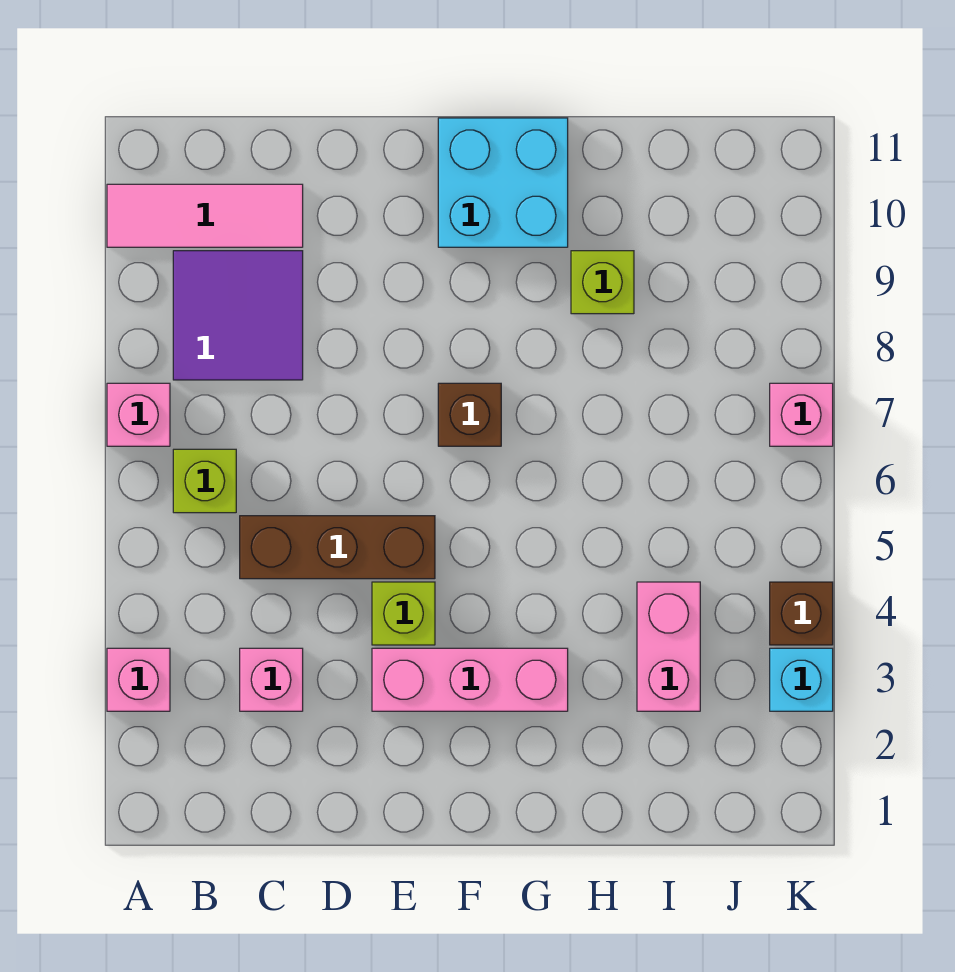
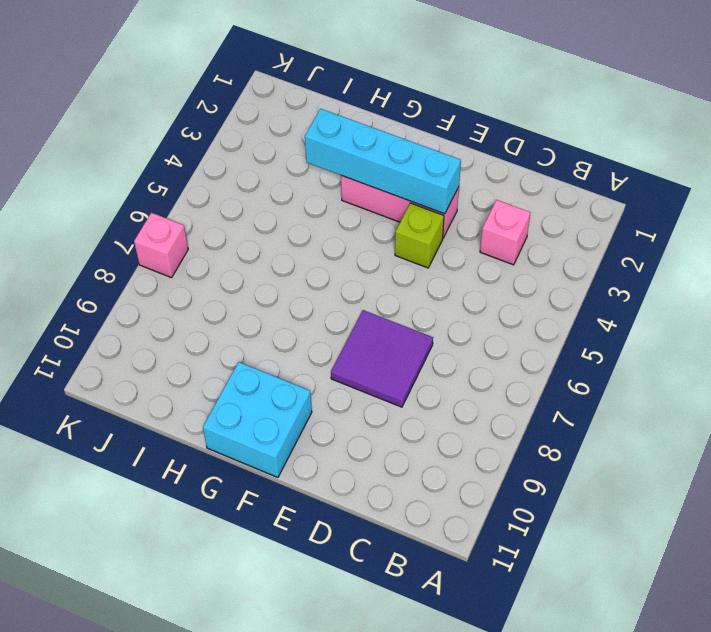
purple tile D7:E8 level 1 -> purple tile B8:C9 level 1
cyan brick E3:H3 level 2 -> none
none -> pink brick A3 level 1
none -> pink brick A7 level 1
none -> pink tile A10:C10 level 1

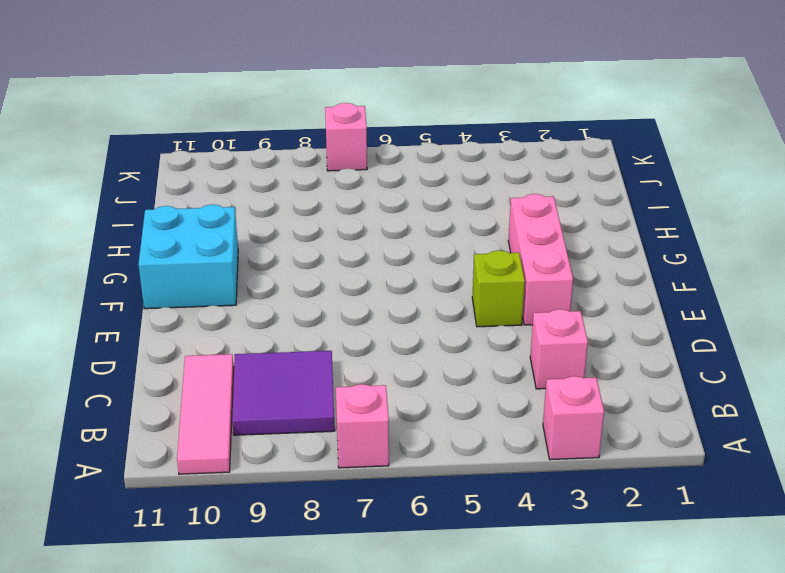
none -> lime brick B6 level 1
none -> brown brick C5:E5 level 1
none -> brown brick F7 level 1

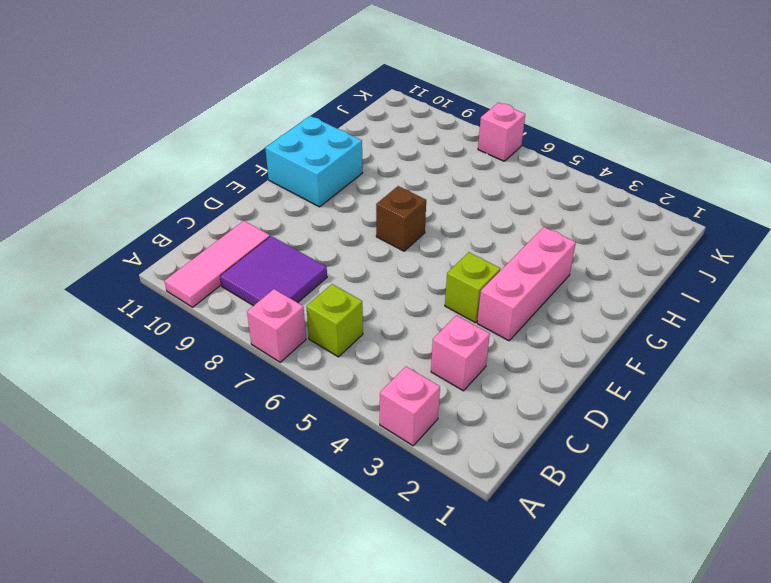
none -> brown brick C5:E5 level 1
none -> lime brick H9 level 1
none -> pink brick I3:I4 level 1

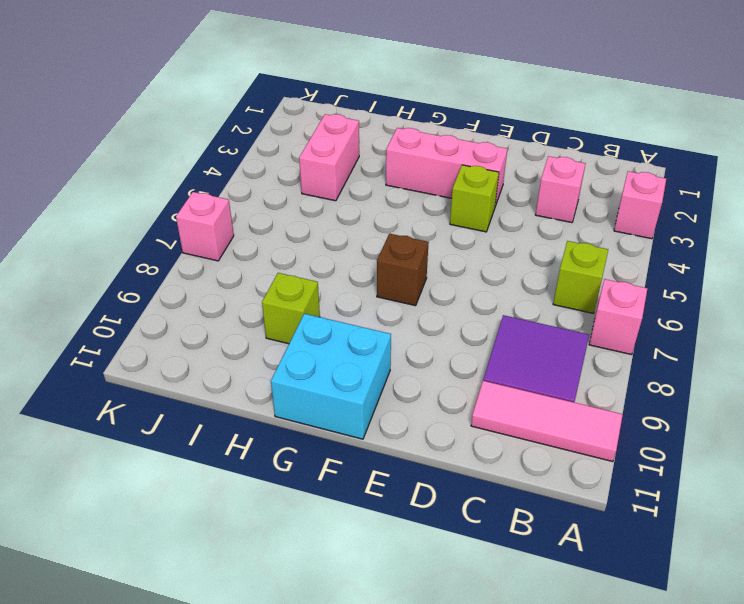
none -> brown brick C5:E5 level 1
none -> cyan brick K3 level 1
none -> brown brick K4 level 1

